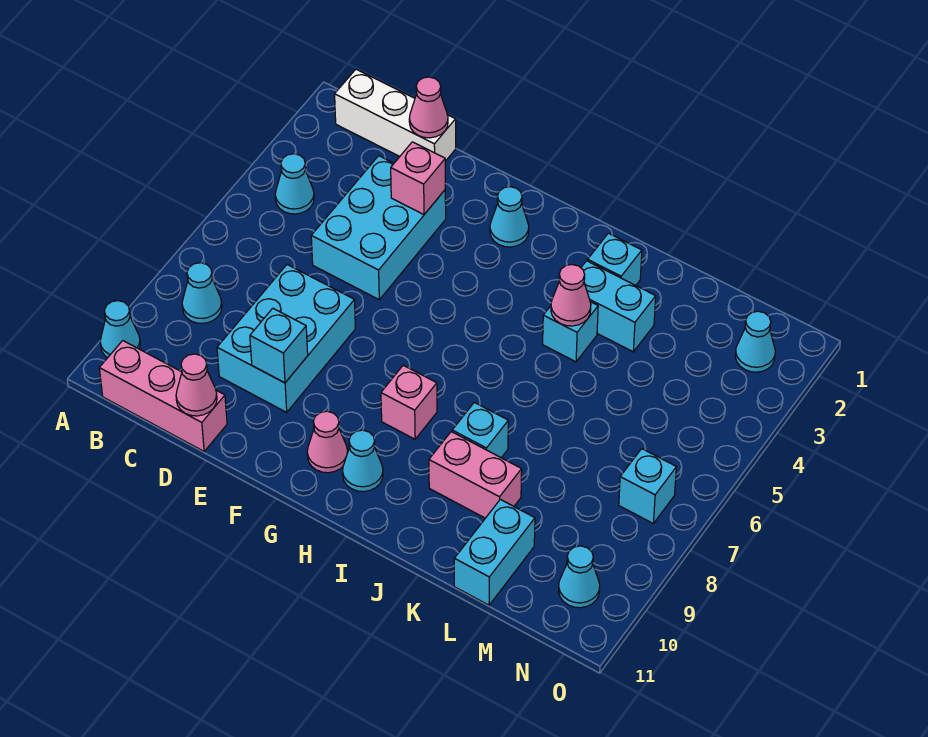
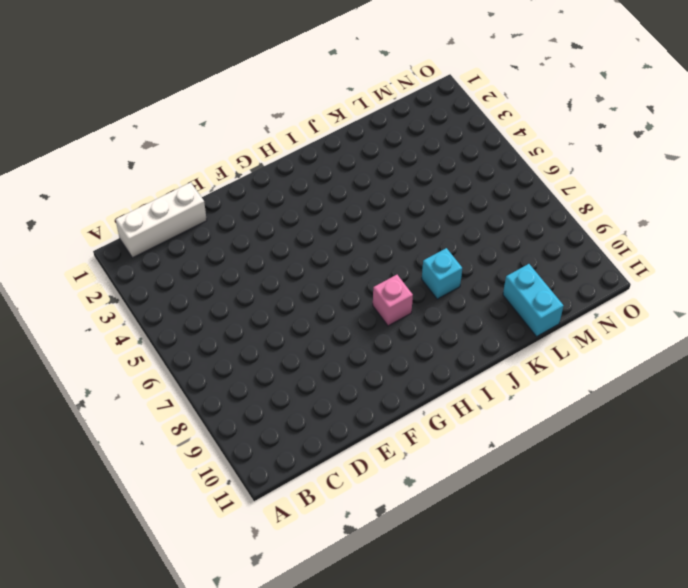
none -> cyan cone A10 level 1
none -> cyan cone B4 level 1
none -> cyan cone B8 level 1

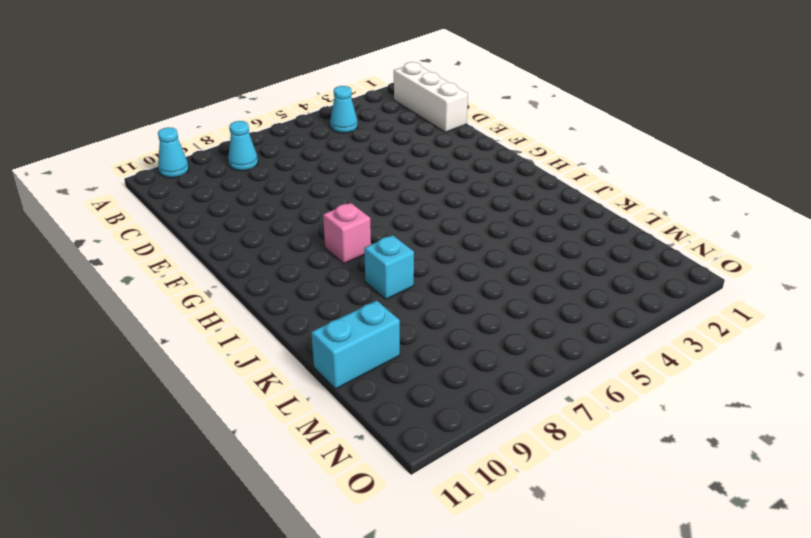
none -> pink brick B11:D11 level 1
none -> cyan brick D3:E5 level 1
none -> cyan brick D7:E9 level 1

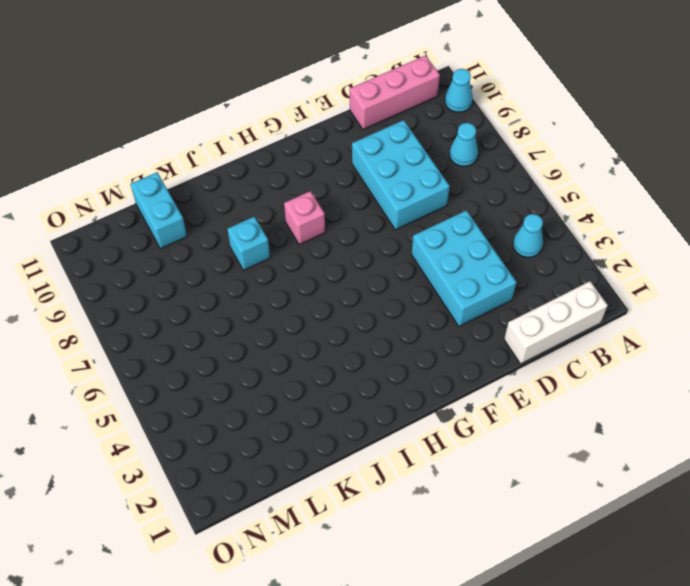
none -> cyan cone G2 level 1
none -> pink cone G10 level 1
none -> cyan cone H10 level 1

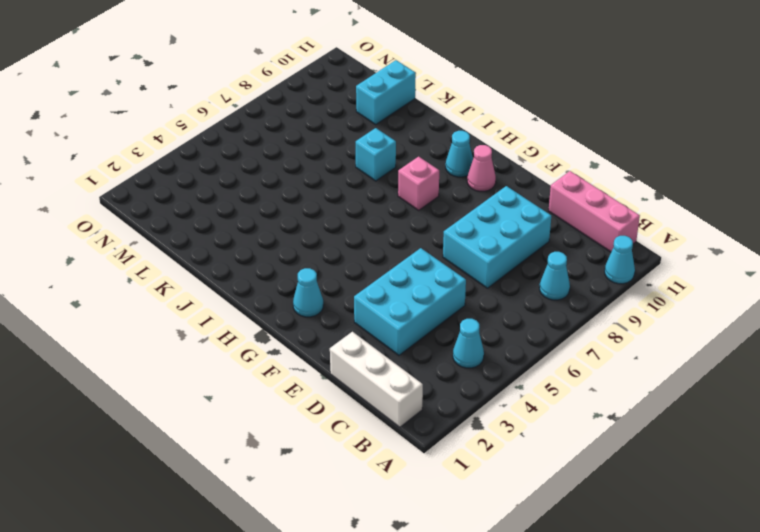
none -> cyan brick J2 level 1
none -> cyan brick J3:K3 level 1
none -> cyan brick J4 level 1

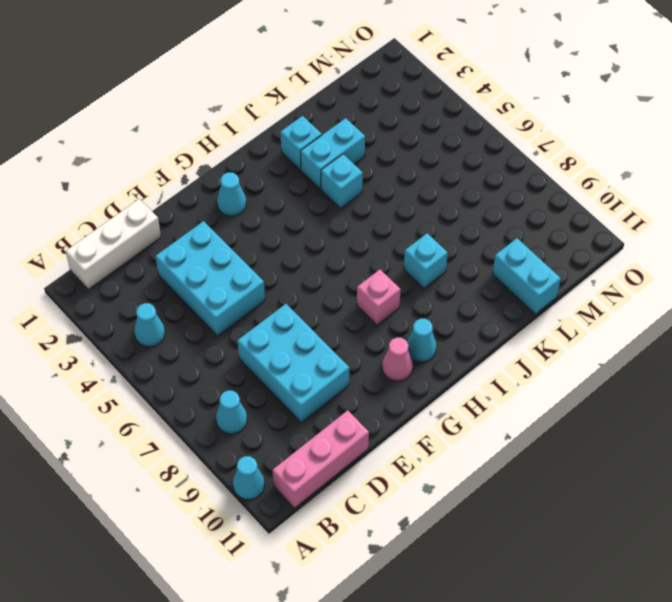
none -> pink brick J9:K9 level 1
none -> cyan cone N2 level 1
none -> cyan brick N7 level 1

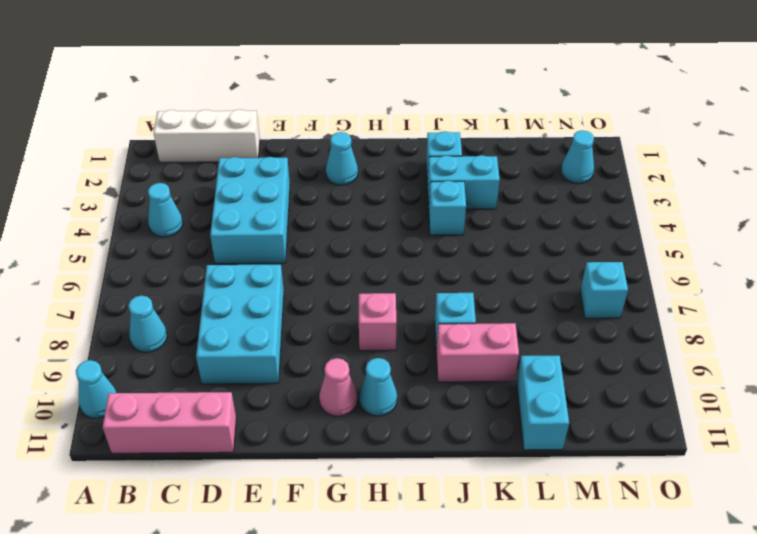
none -> cyan cone N10 level 1
none -> pink cone D1 level 2
none -> pink cone D11 level 2

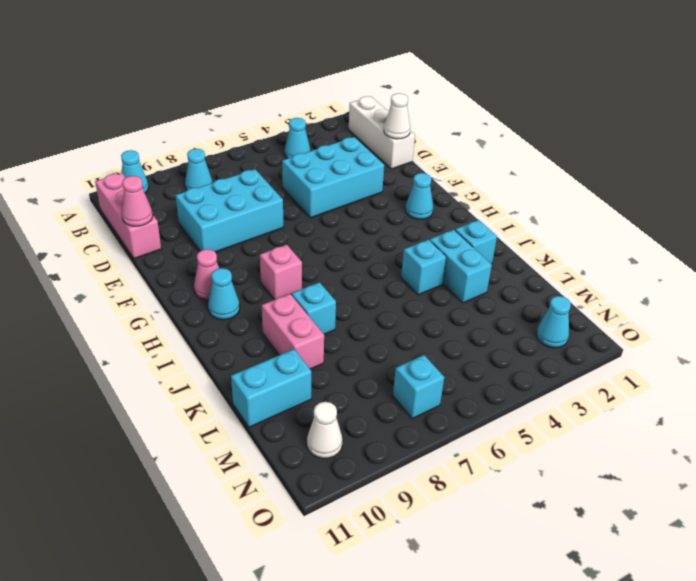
white cone D1 level 2 -> pink cone D1 level 2
white cone N10 level 1 -> cyan cone N10 level 1
none -> pink brick E3 level 2
none -> cyan brick E9 level 2
none -> pink cone J4 level 2

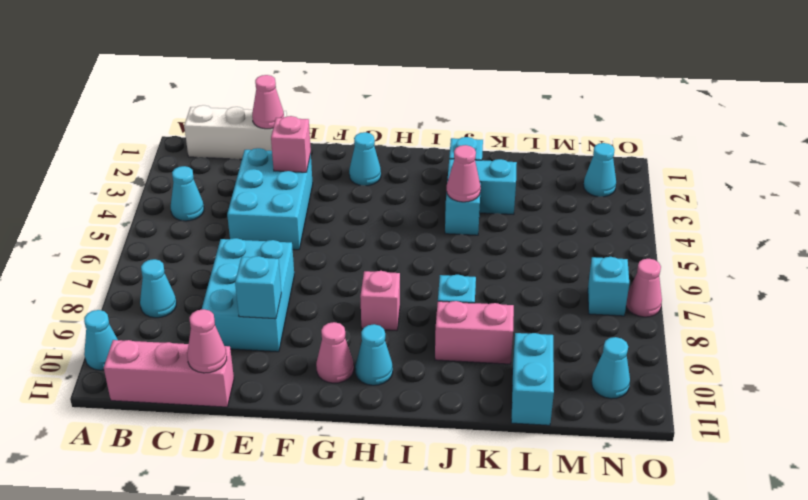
pink cone O7 level 1 -> none

